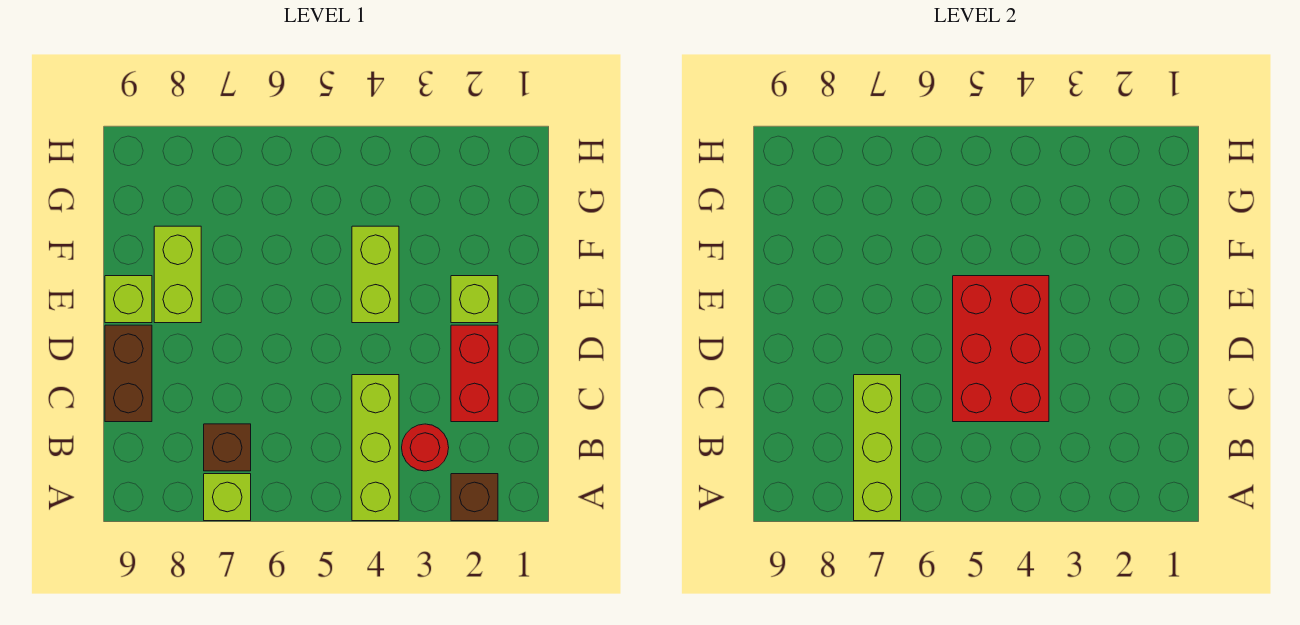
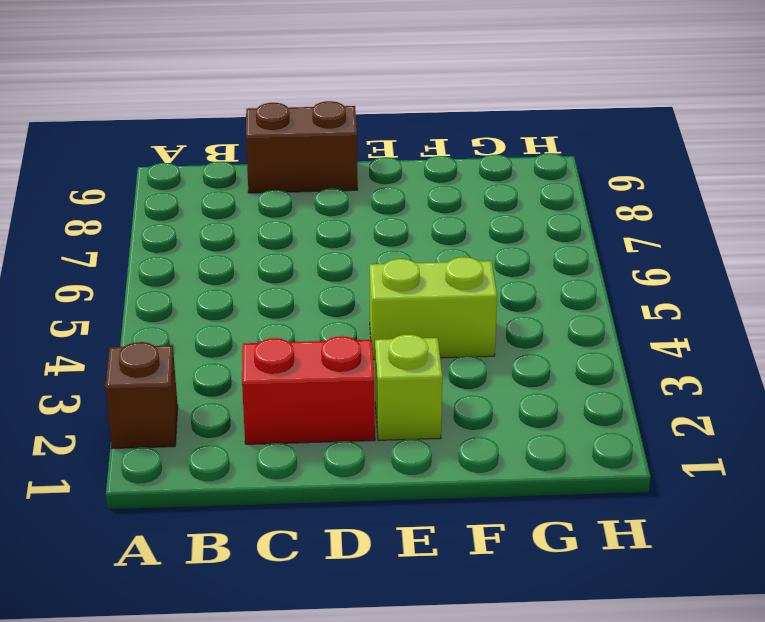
none -> lime brick A4:C4 level 1
none -> lime brick A7 level 1
none -> red round brick B3 level 1

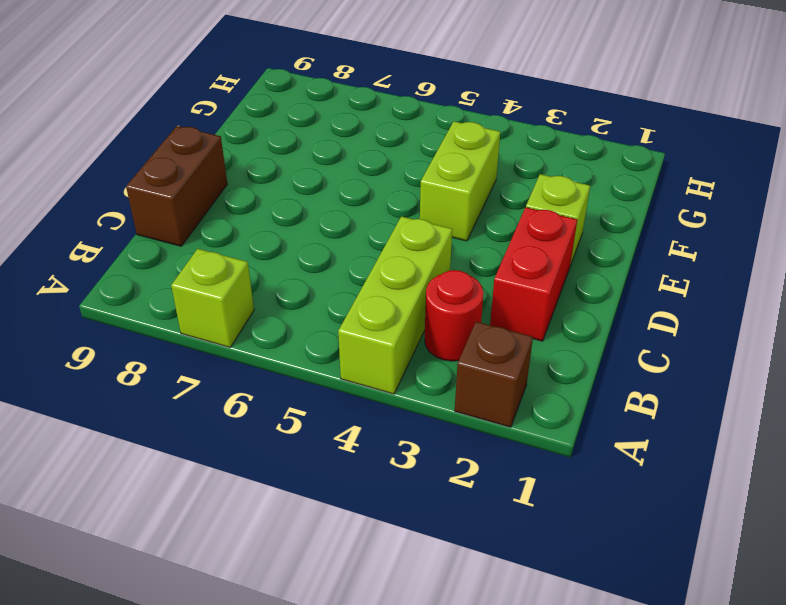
none -> brown brick B7 level 1
none -> lime brick E8:F8 level 1
none -> lime brick E9 level 1

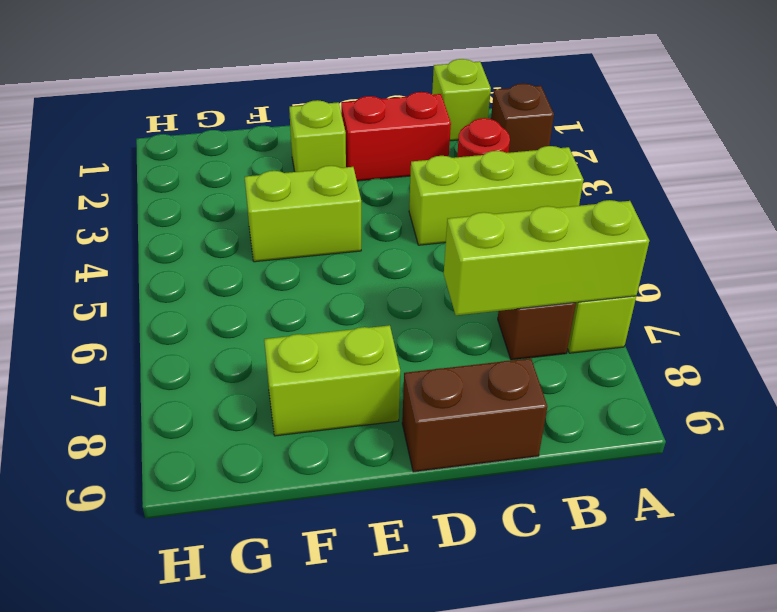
lime brick B1 level 1 -> lime brick E9 level 1
none -> red brick C4:E5 level 2

